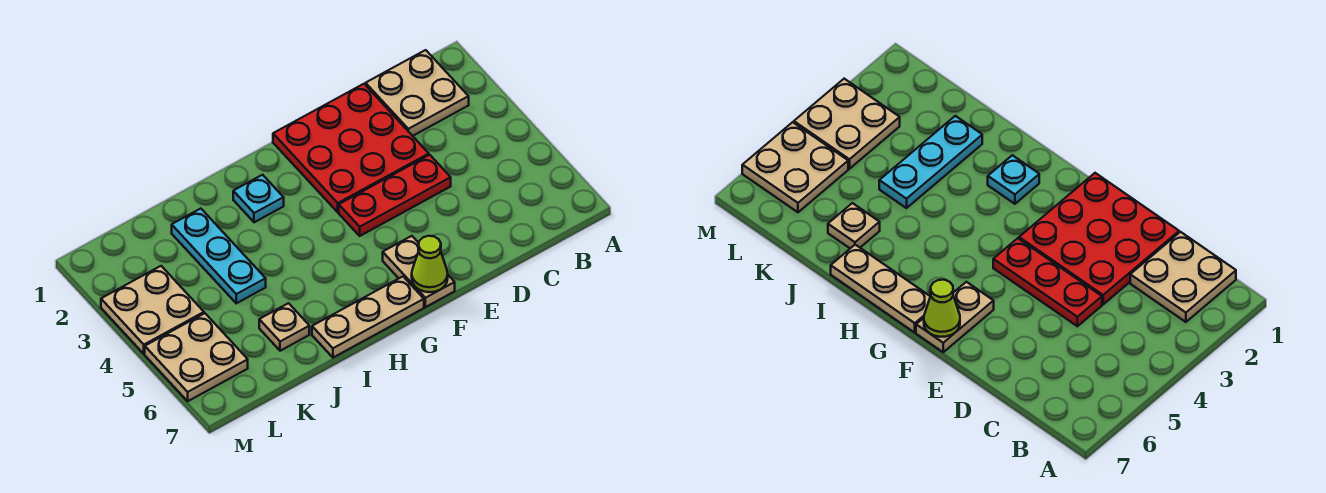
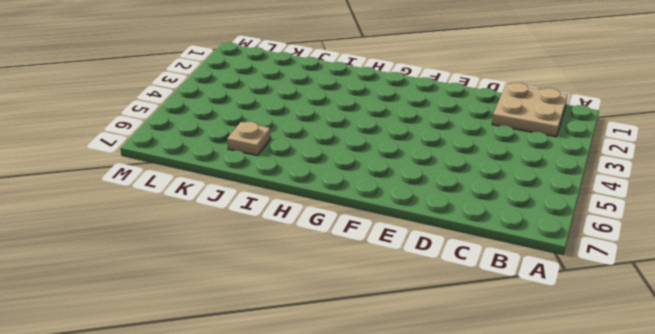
none -> red plate D1:F3 level 1
none -> red plate D4:F4 level 1

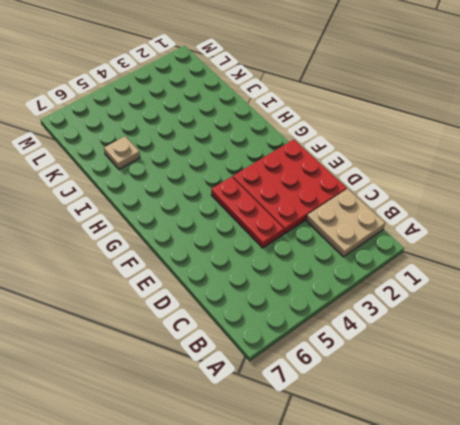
none -> tan plate F6:F7 level 1
none -> tan plate G7:I7 level 1

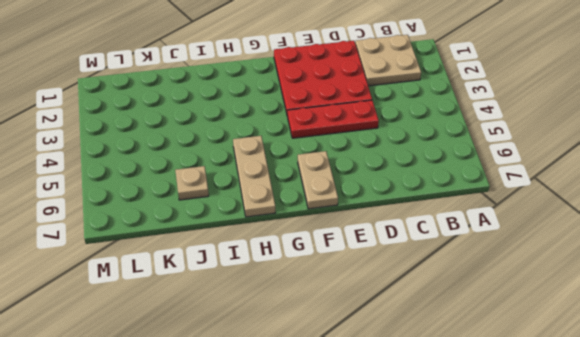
tan plate H5:H7 level 1 -> tan plate G7:I7 level 1
none -> cyan plate H2 level 1
none -> cyan plate J2:J4 level 1

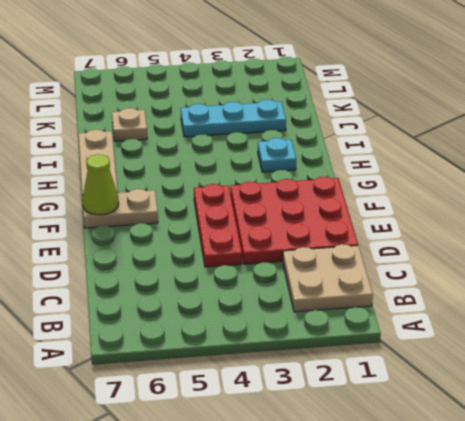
none -> tan plate L3:M4 level 1
none -> tan plate L5:M6 level 1

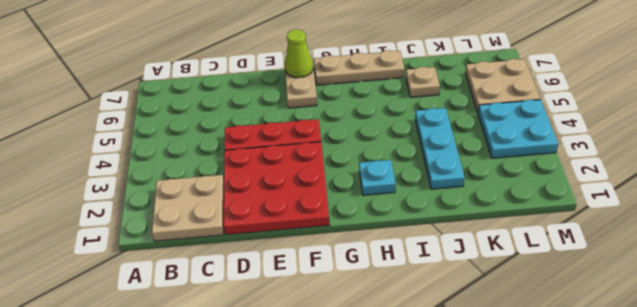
cyan plate L3:M4 level 1 -> tan plate L3:M4 level 1

